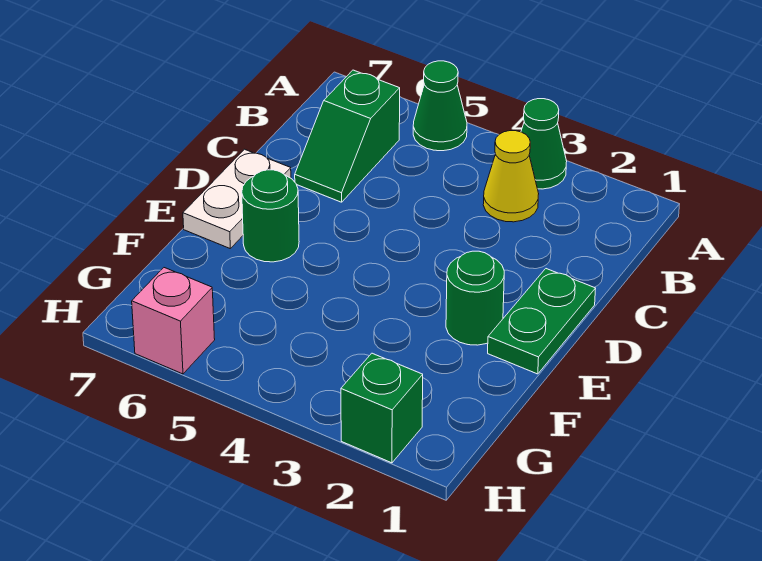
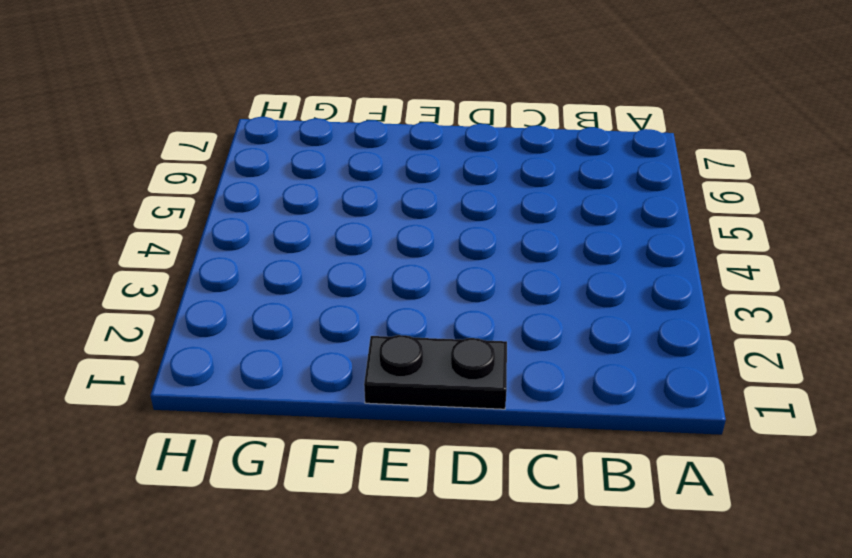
black plate D1:E1 level 1 -> green plate D1:E1 level 1
none -> green cone A3 level 1
none -> green cone A5 level 1

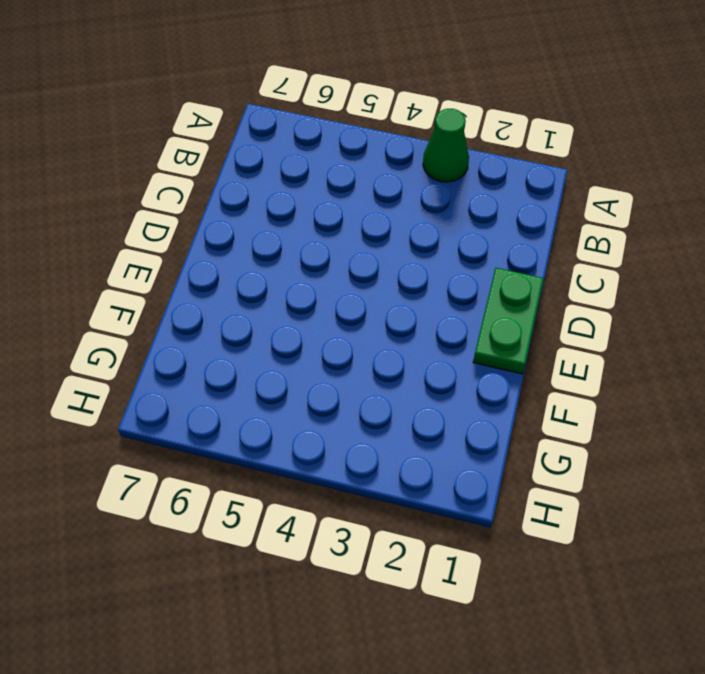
none -> green cone A5 level 1
none -> yellow cone B3 level 1

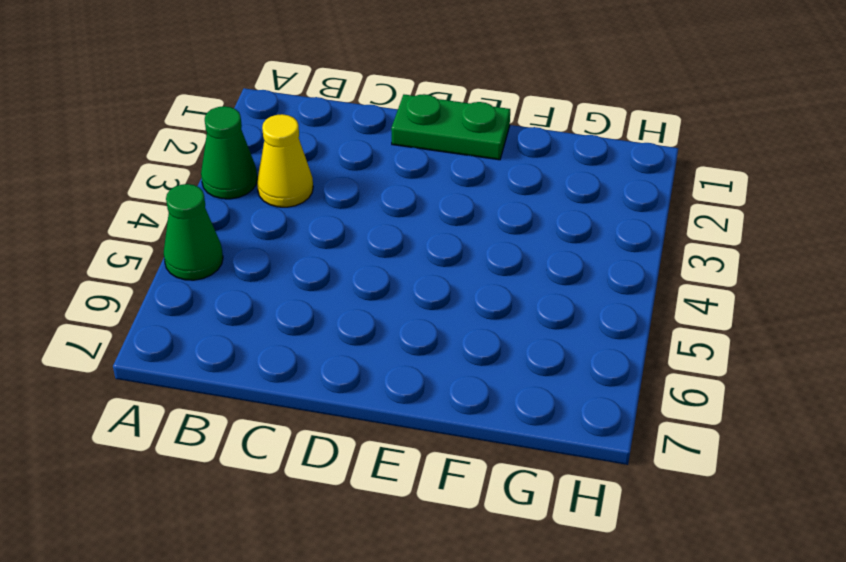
none -> green slope B6:C6 level 1 top B
none -> white plate D7:E7 level 1

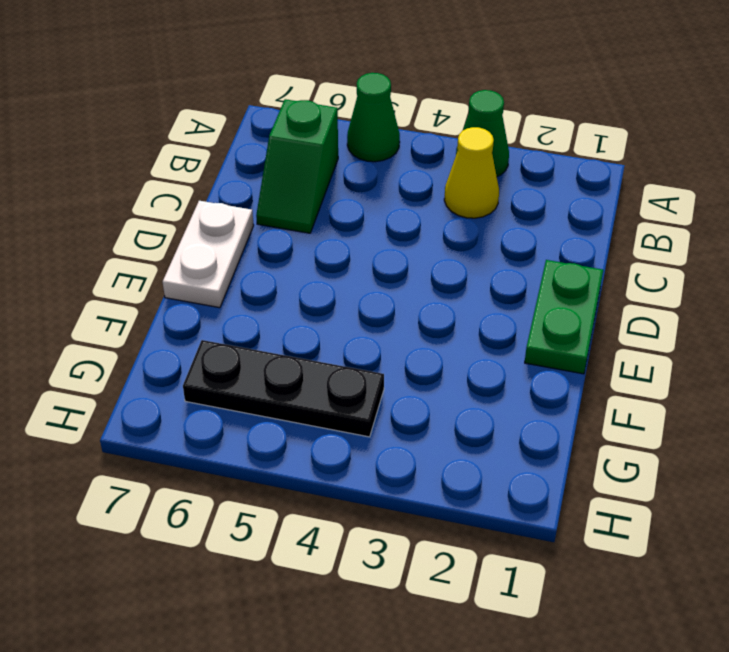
black plate G4:G6 level 1 -> none
none -> green round brick E2 level 1
none -> green round brick E6 level 1

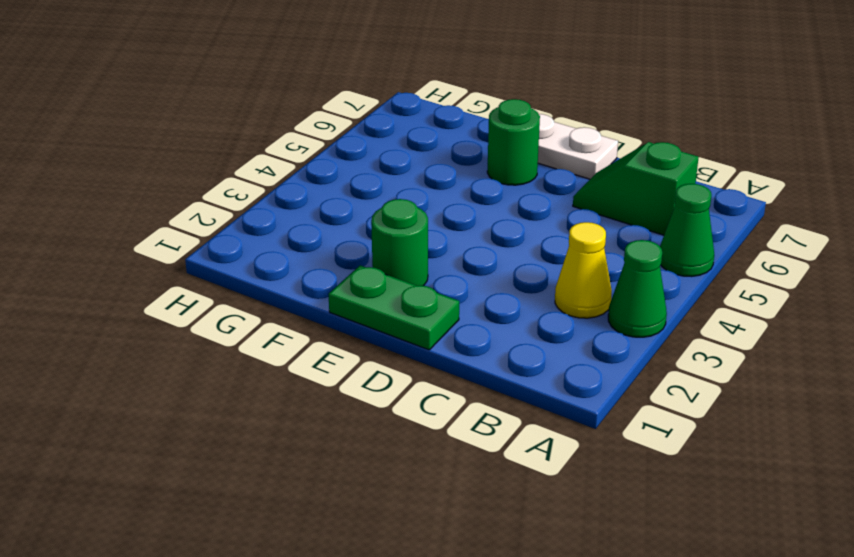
none -> green brick H2 level 1
none -> pink brick H6 level 1

